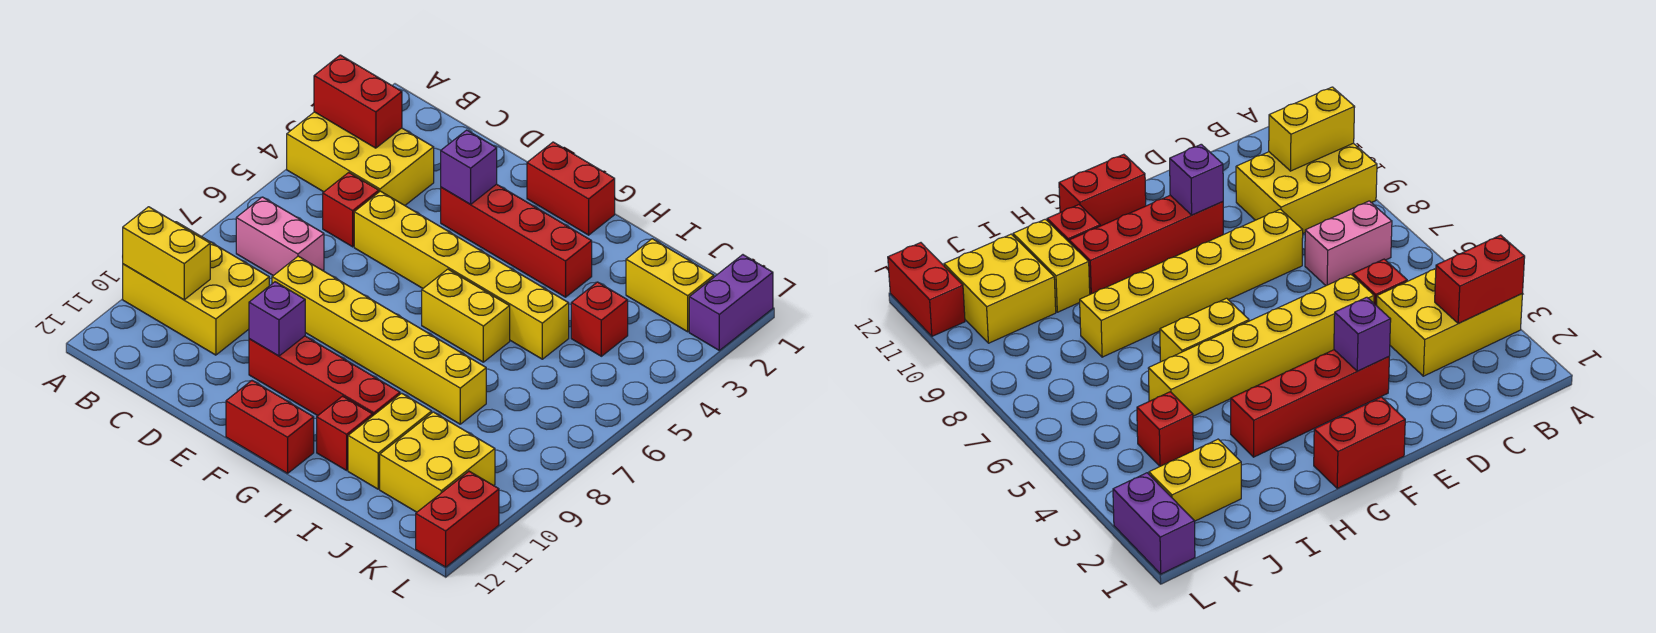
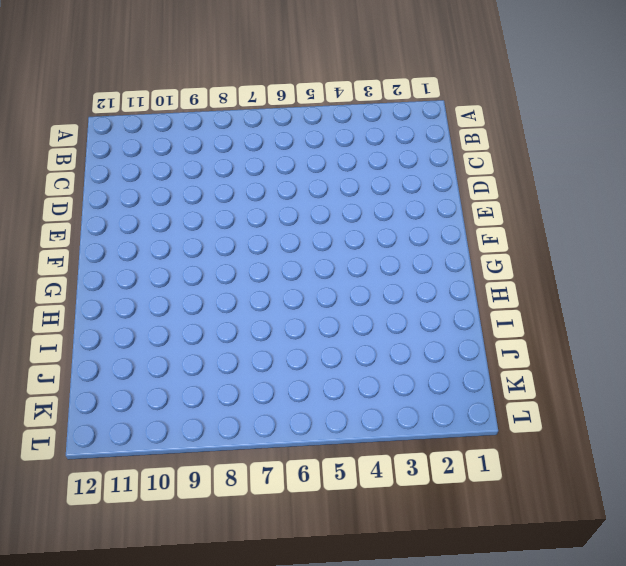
none -> yellow brick A3:C4 level 1
none -> yellow brick A9:C10 level 1
none -> pink brick B7:C7 level 1

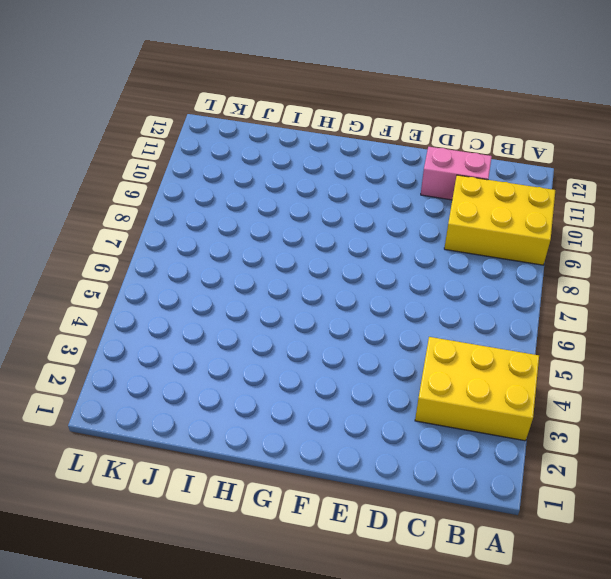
pink brick C11:D11 level 1 -> pink brick B7:C7 level 1
none -> red brick C5 level 1
none -> yellow brick D5:I5 level 1
none -> yellow brick D8:I8 level 1

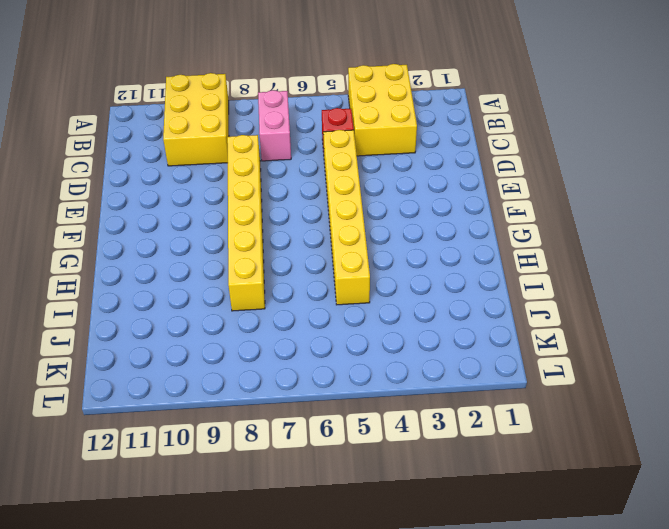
none -> red brick E3:H3 level 1
none -> red brick E10:H10 level 1
none -> red brick F1:G1 level 1

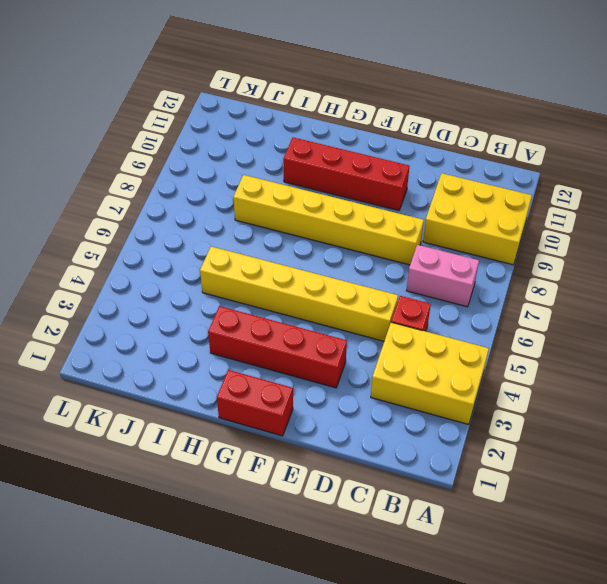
none -> red brick F12:G12 level 1
none -> yellow brick G6:H6 level 1
none -> red brick H11 level 1

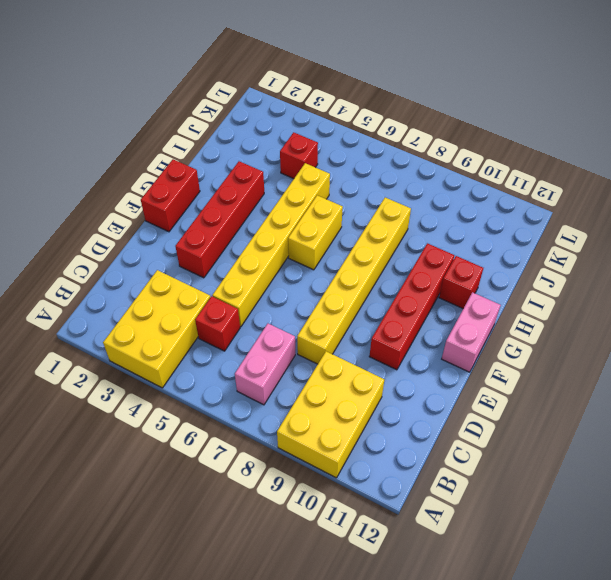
pink brick F12:G12 level 1 -> red brick F12:G12 level 1
none -> yellow brick I10:I11 level 1
none -> yellow brick J2:K2 level 1
none -> yellow brick J10:K11 level 1

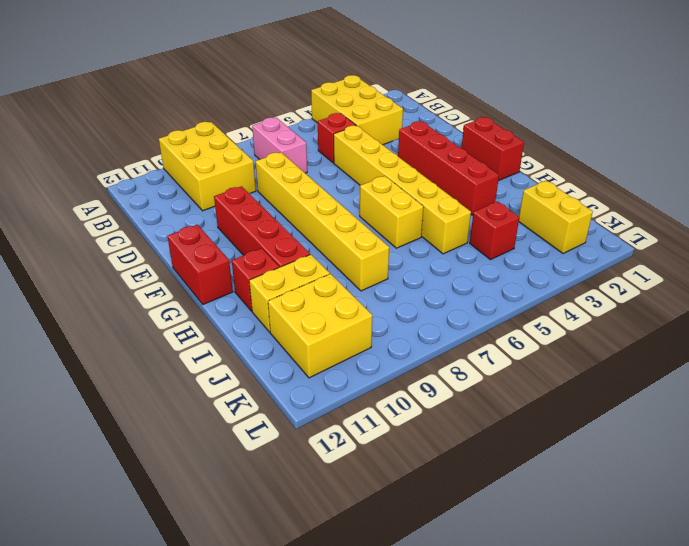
none -> purple brick L1:L2 level 1
none -> red brick L11:L12 level 1
none -> red brick A3:B3 level 2

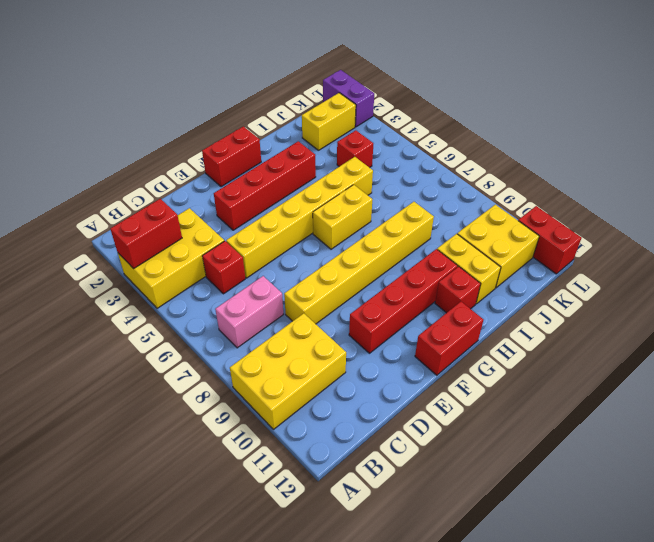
none -> yellow brick A10:B10 level 2
none -> purple brick E3 level 2
none -> purple brick E10 level 2

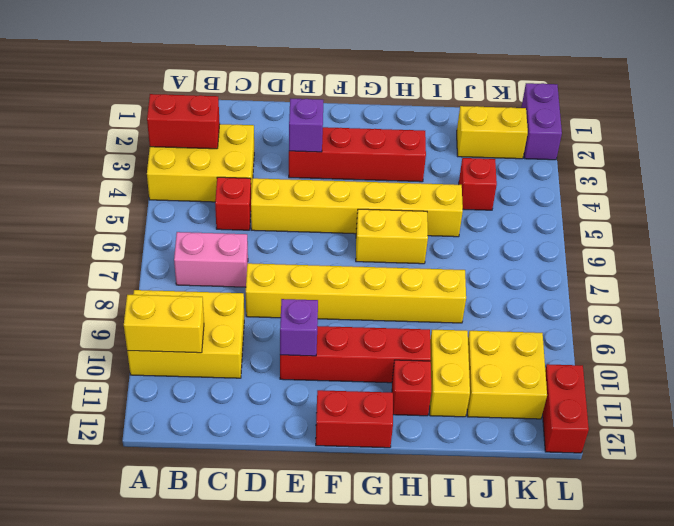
none -> red brick F1:G1 level 1

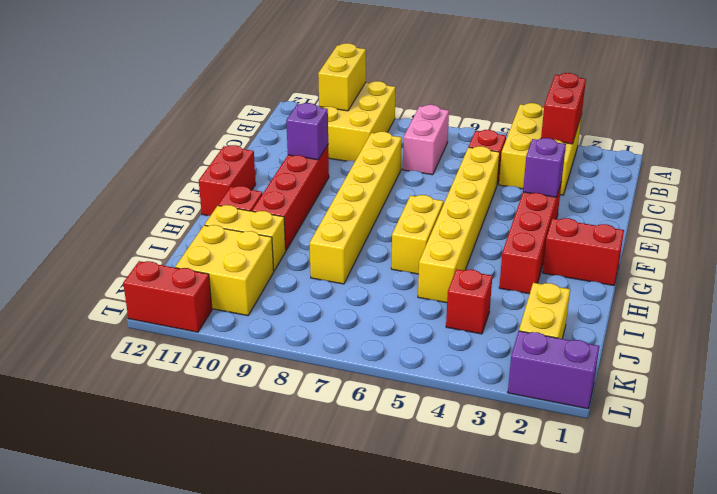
red brick G1:G2 level 1 -> red brick F1:G1 level 1

